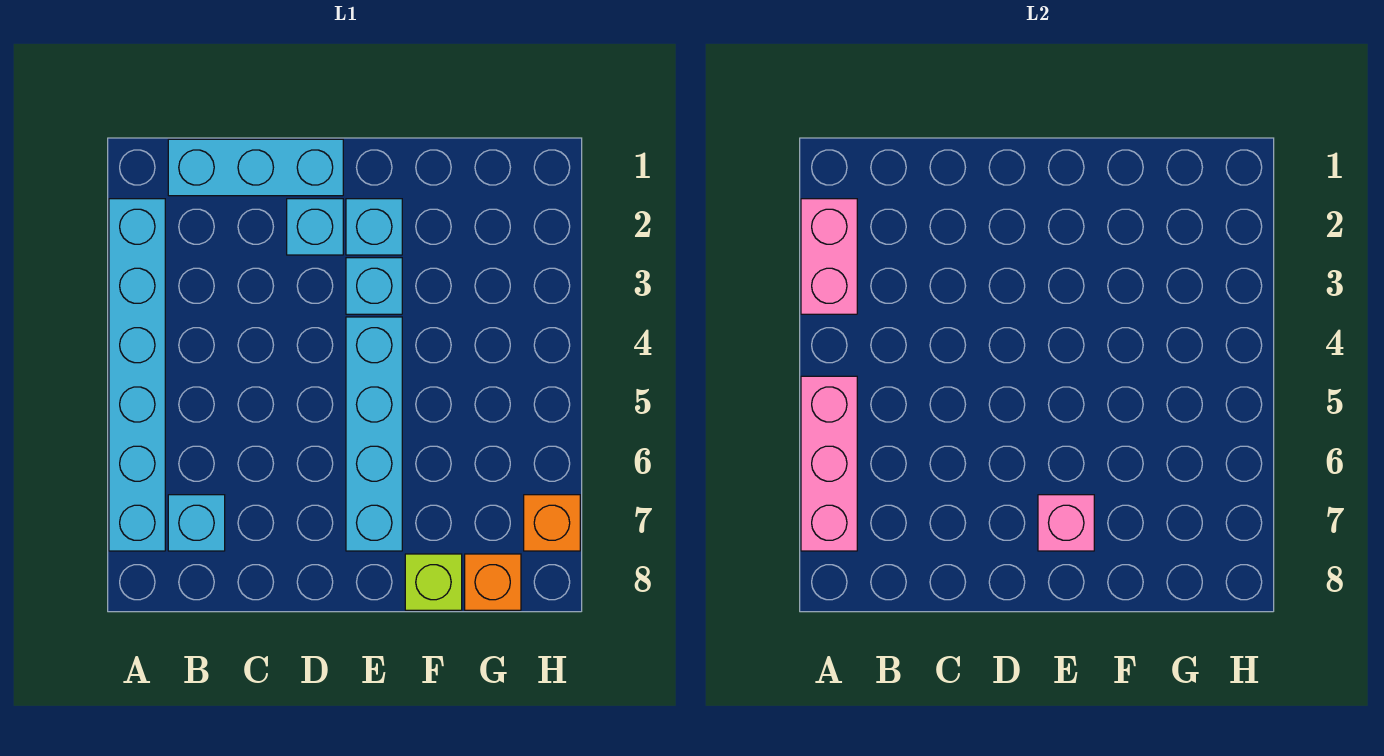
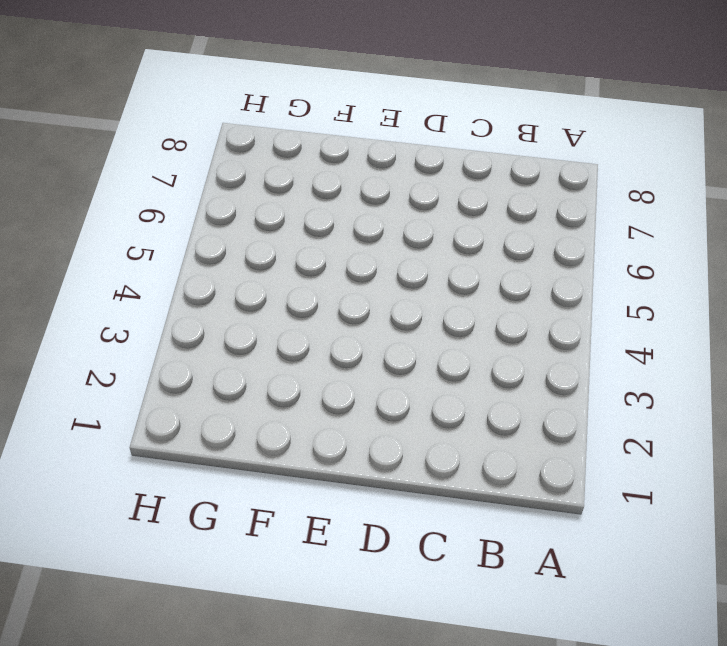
none -> cyan brick A2:A7 level 1
none -> cyan brick B1:D1 level 1
none -> cyan brick B7 level 1

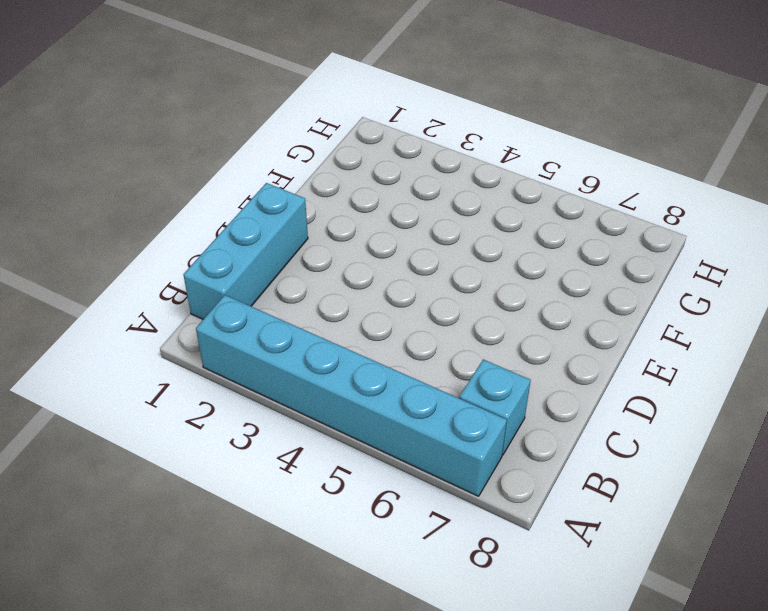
none -> cyan brick D2 level 1
none -> cyan brick E2 level 1
none -> cyan brick E3 level 1

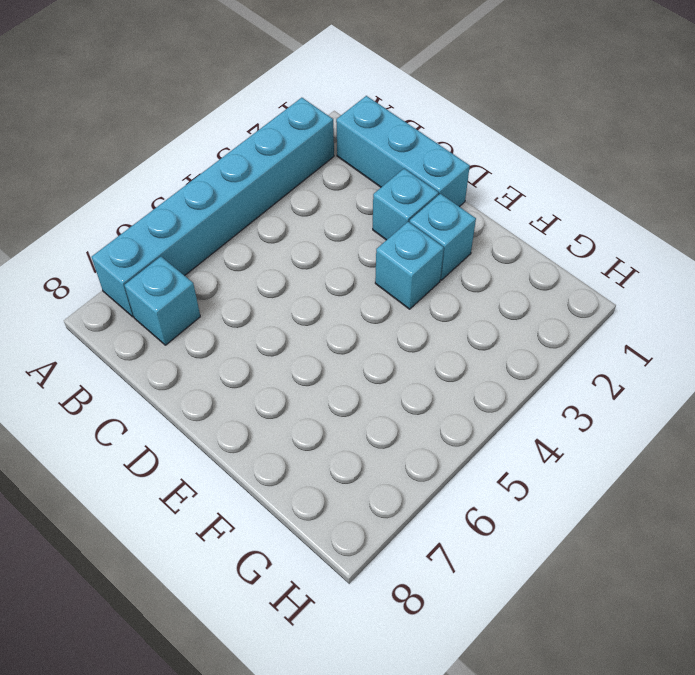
none -> cyan brick E4:E7 level 1
none -> lime brick F8 level 1
none -> orange brick G8 level 1

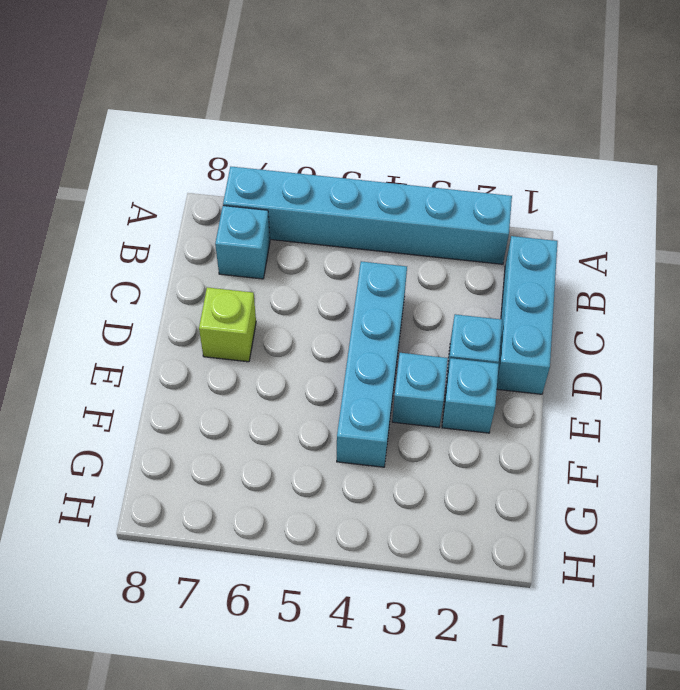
cyan brick C4:F4 level 1 -> cyan brick E4:E7 level 1
lime brick D7 level 1 -> lime brick F8 level 1
none -> orange brick G8 level 1
none -> orange brick H7 level 1
none -> pink brick A2:A3 level 2

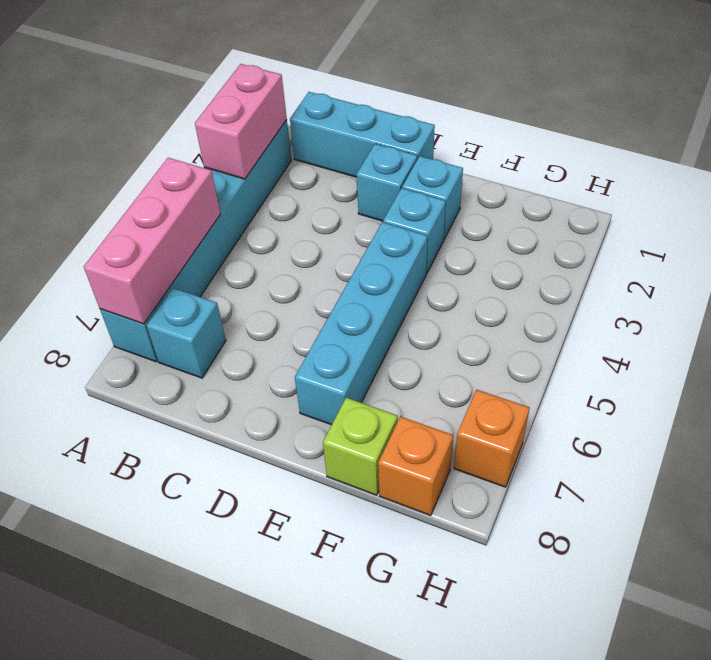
none -> pink brick E7 level 2

